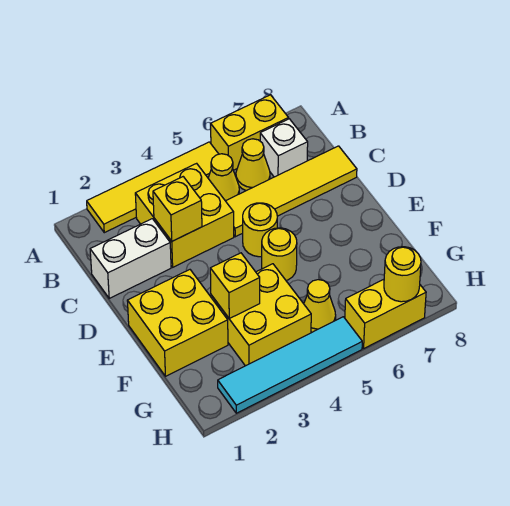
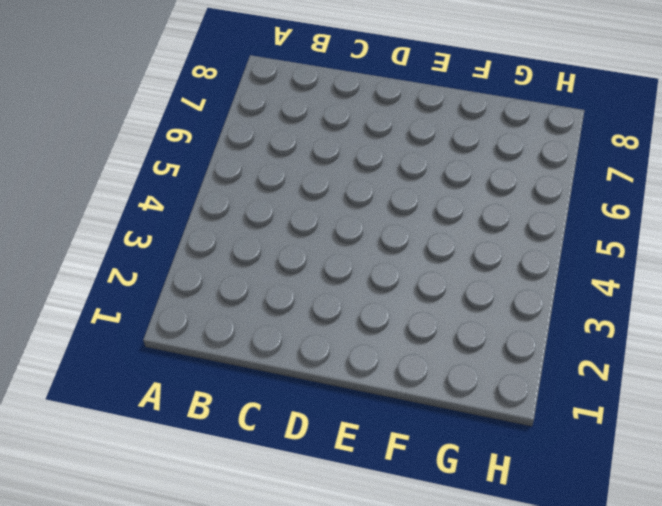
none -> yellow tile A2:A5 level 1
none -> yellow brick A6:A7 level 1
none -> yellow brick B3:C4 level 1

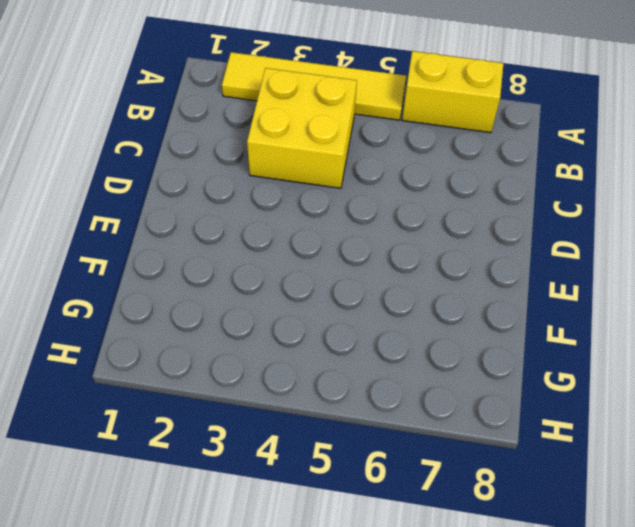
none -> yellow cone B5 level 1
none -> yellow cone B6 level 1
none -> white brick B7 level 1

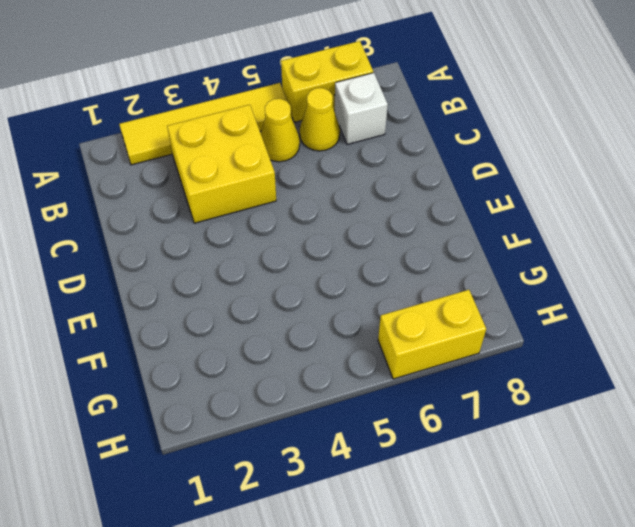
none -> white brick C1:C2 level 1
none -> yellow tile C5:C8 level 1
none -> yellow round brick D5 level 1

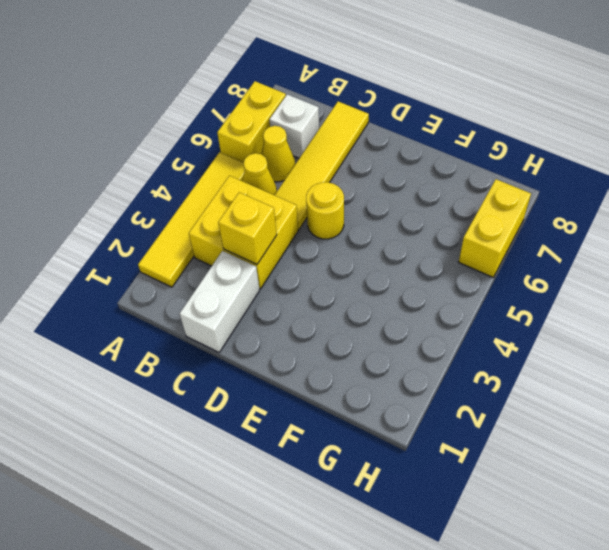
none -> yellow brick E1:F2 level 1
none -> yellow round brick E5 level 1
none -> yellow brick F3:G4 level 1

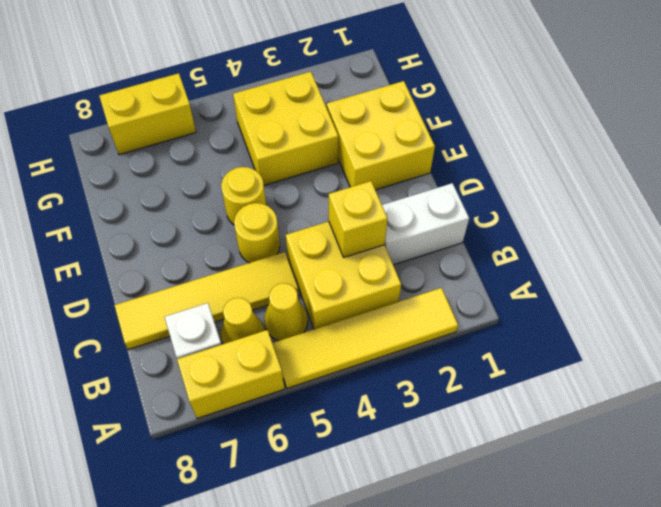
none -> yellow cone G5 level 1
none -> cyan tile H2:H5 level 1
none -> yellow brick F3 level 2

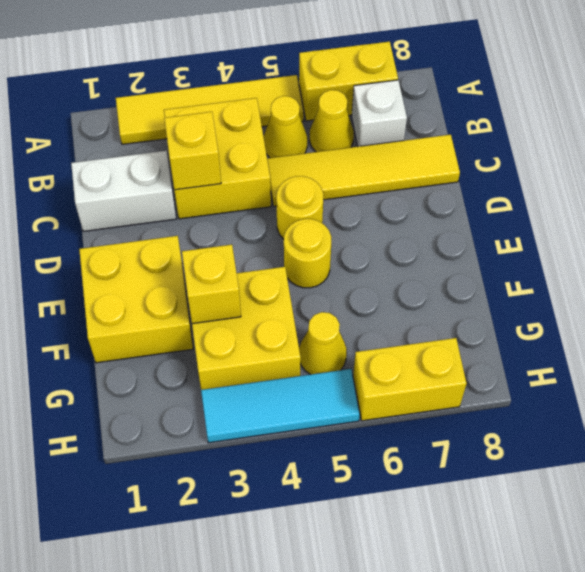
cyan tile H3:H5 level 1 -> cyan tile H2:H5 level 1
none -> yellow round brick H7 level 2

